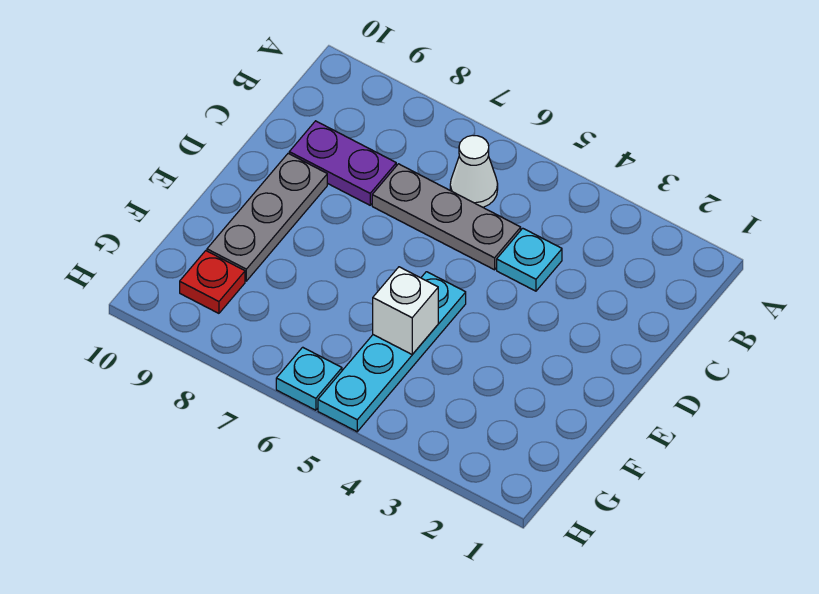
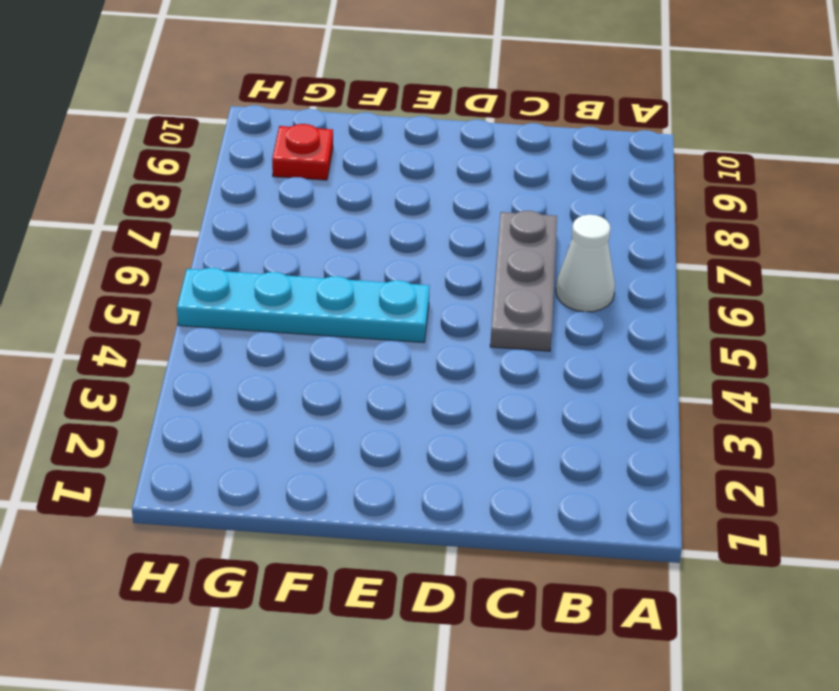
none -> cyan plate C4 level 1
none -> purple plate C8:C9 level 1

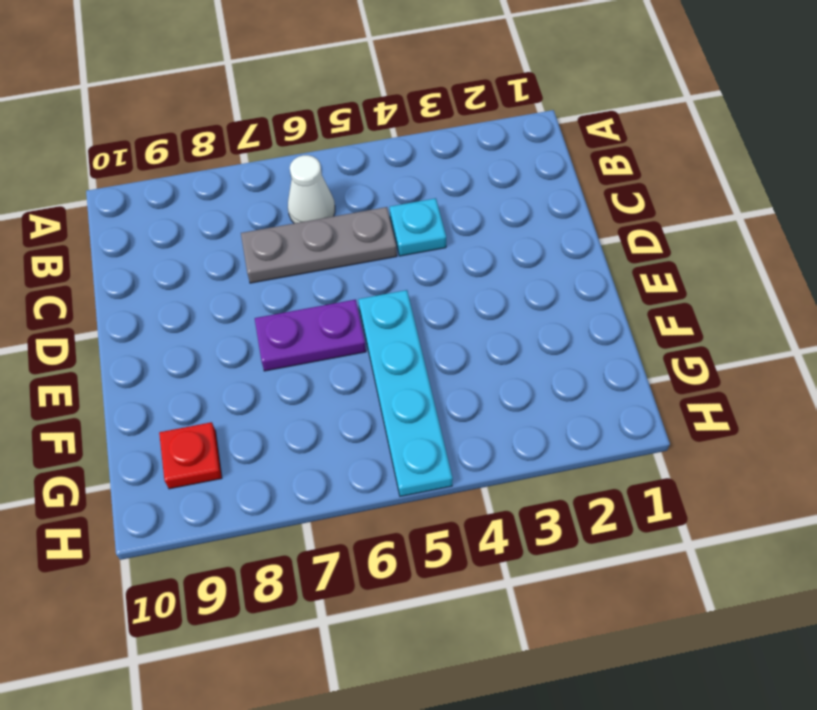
purple plate E6:E7 level 1 -> purple plate C8:C9 level 1
none -> grey plate D9:F9 level 1
none -> cyan plate H6 level 1

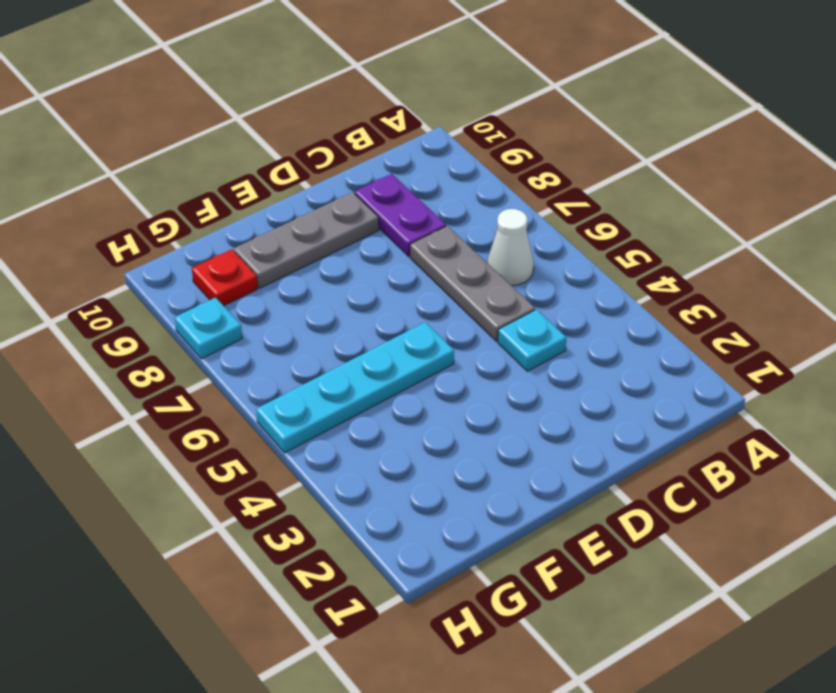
cyan plate H8 level 1 -> cyan plate H6 level 1
none -> white brick F5 level 2

